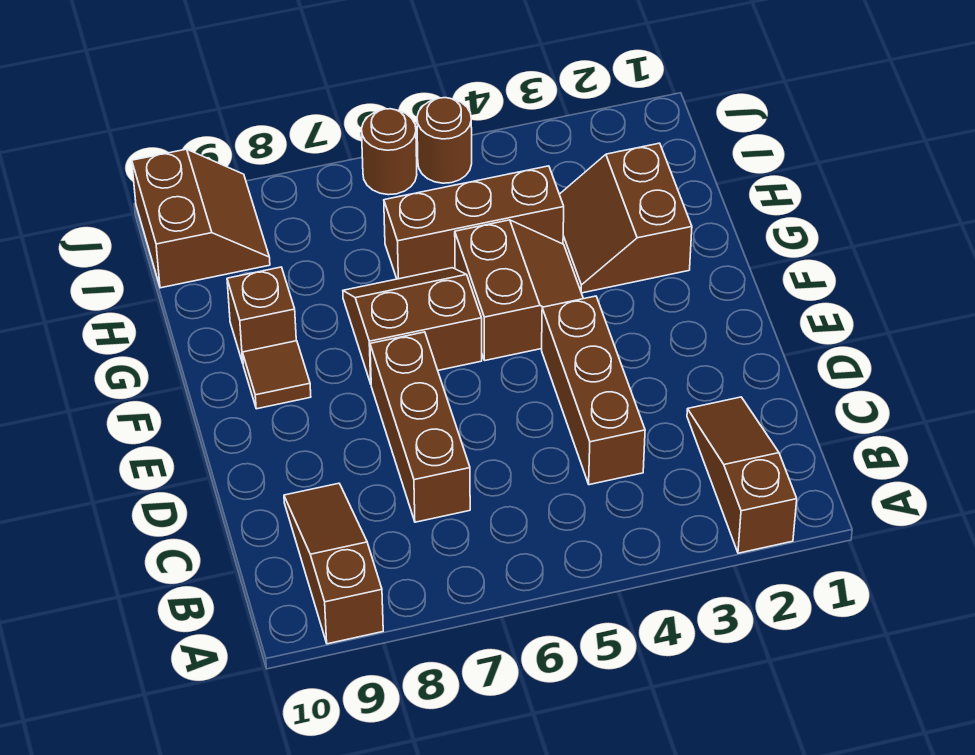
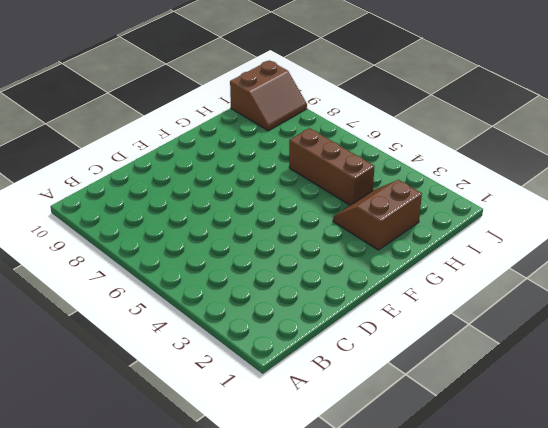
none -> brown slope A2:C2 level 1 top A
none -> brown slope A9:C9 level 1 top A
none -> brown brick C4:E4 level 1

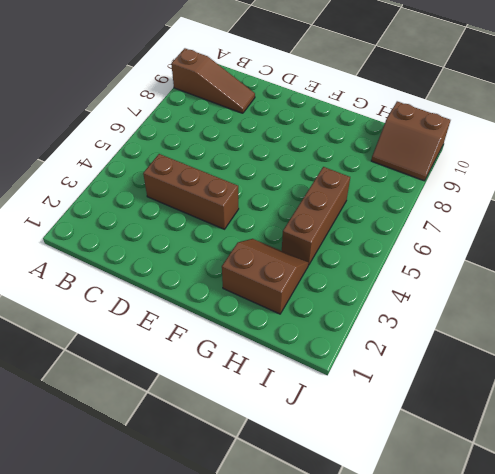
none -> brown slope A2:C2 level 1 top A
none -> brown brick C7:E7 level 1
none -> brown slope F4:G5 level 1 top 5

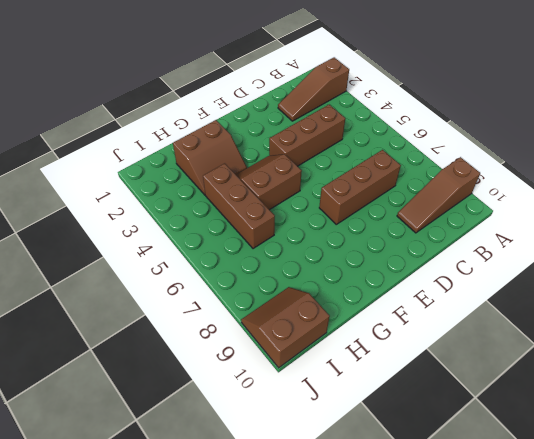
none -> brown slope F6:G7 level 1 top F
none -> brown tile F9 level 1
none -> brown brick G9 level 1

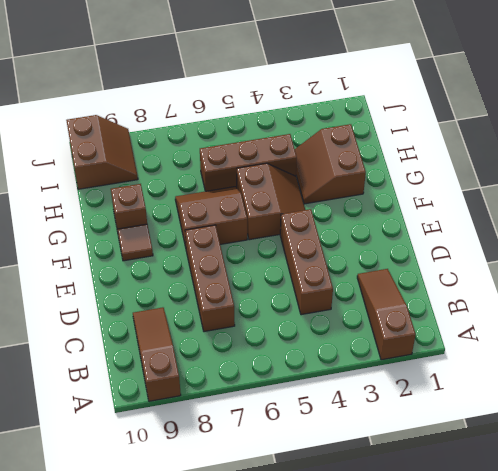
none -> brown round brick J5 level 1
none -> brown round brick J6 level 1

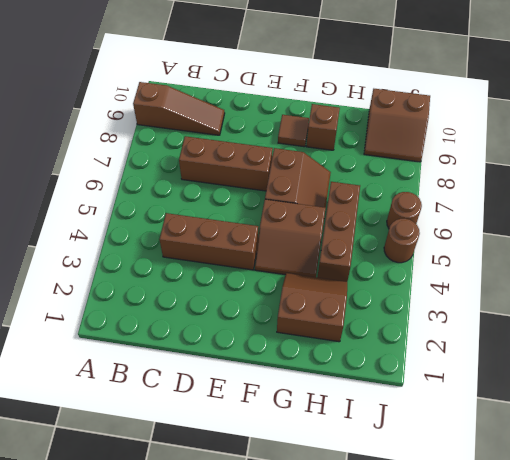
none -> brown slope A2:C2 level 1 top A

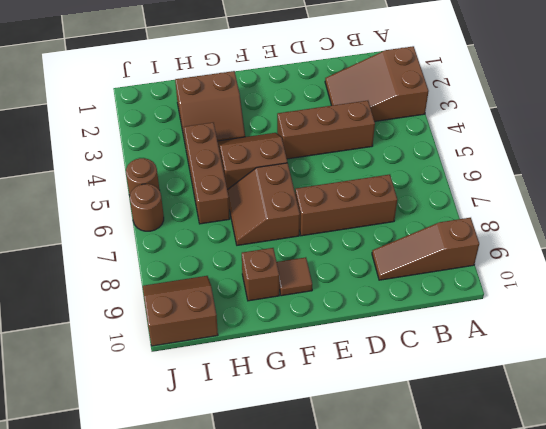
brown slope A2:C3 level 1 top A -> brown slope A2:C2 level 1 top A

